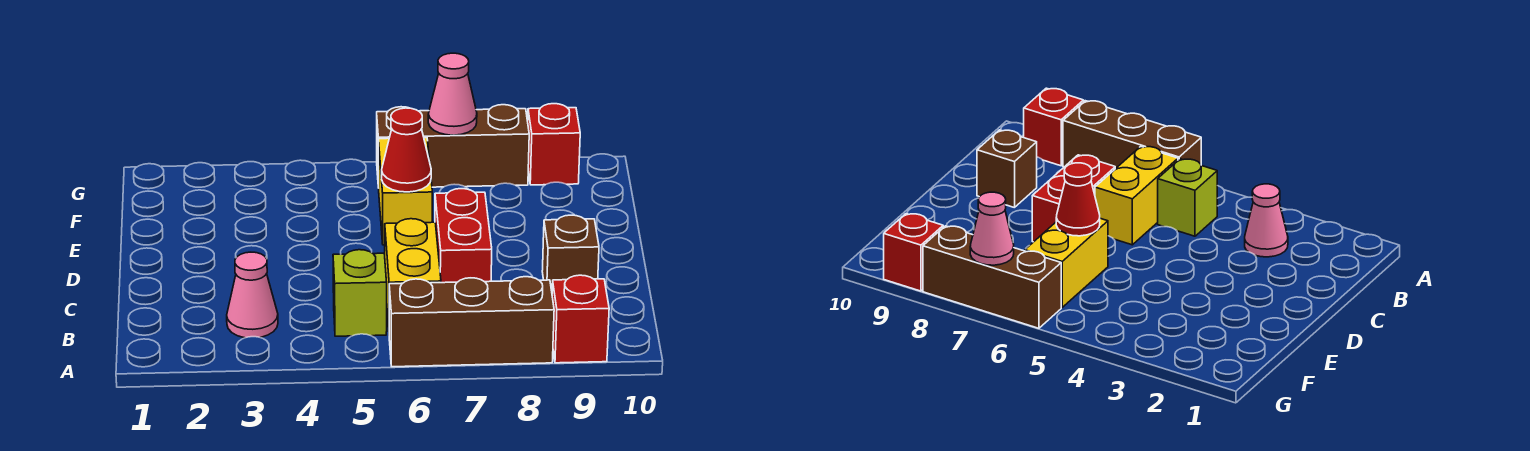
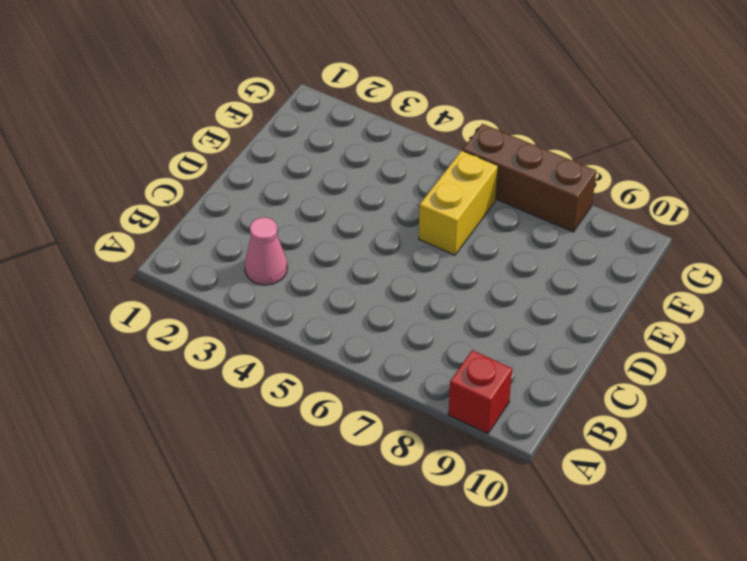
none -> brown brick A6:A8 level 1
none -> lime brick B5 level 1
none -> yellow brick B6:C6 level 1

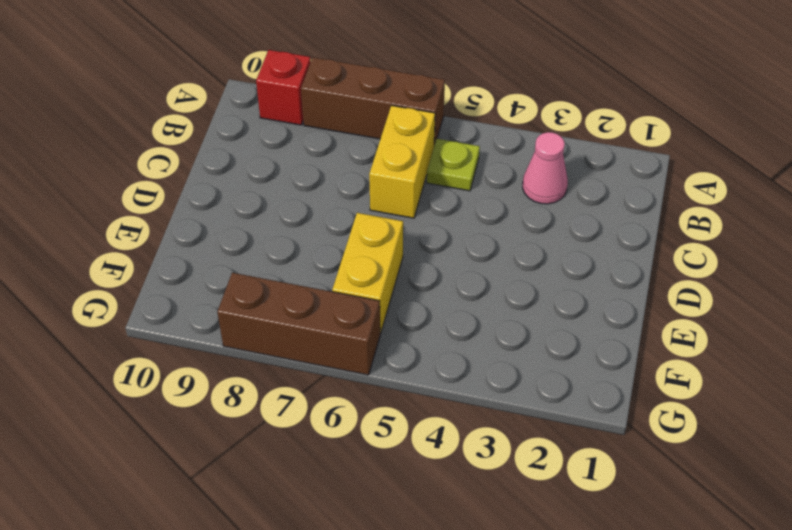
lime plate B5 level 1 -> lime brick B5 level 1
none -> red brick C7:D7 level 1
none -> brown brick C9 level 1
none -> red brick G9 level 1

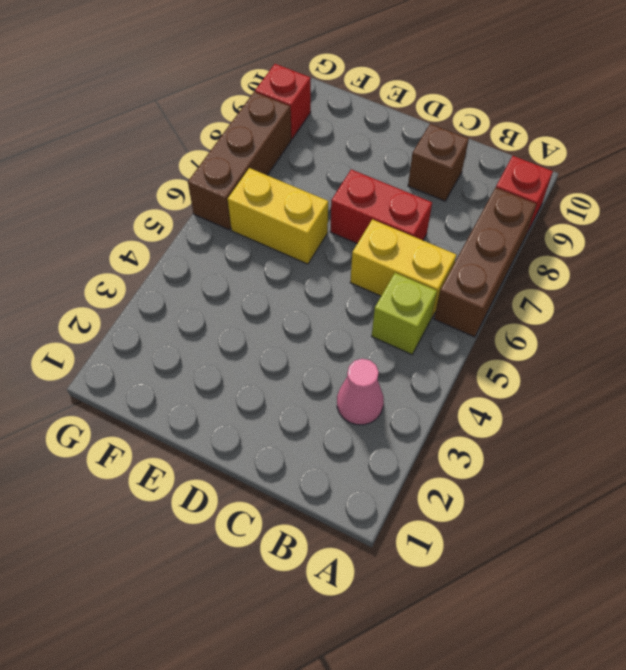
none -> red cone E6 level 2
none -> pink cone G7 level 2

